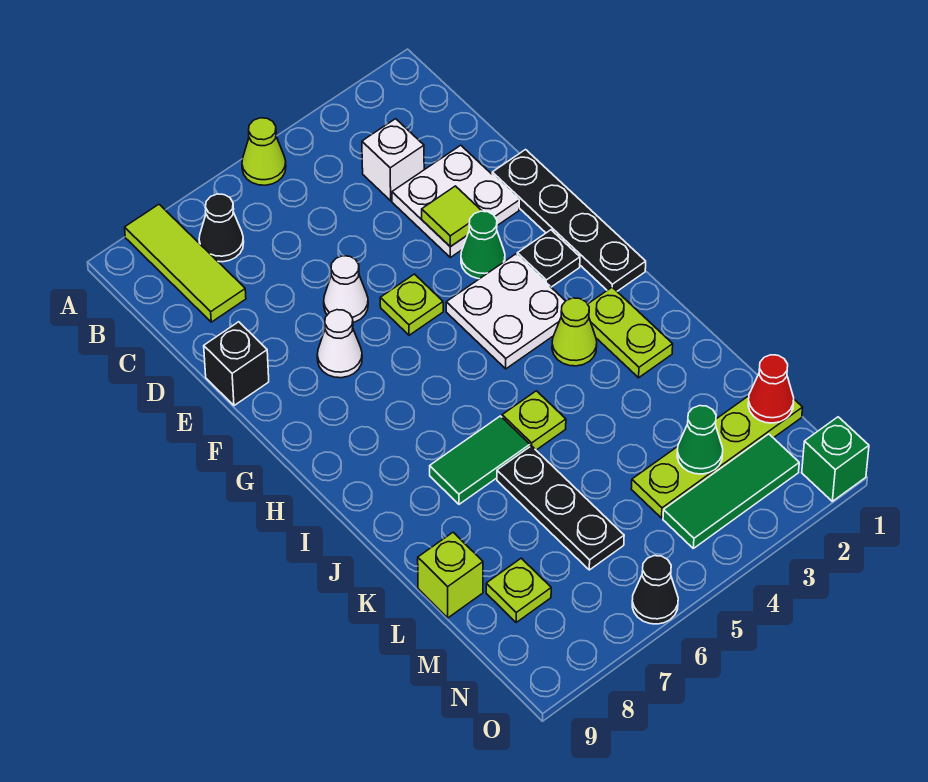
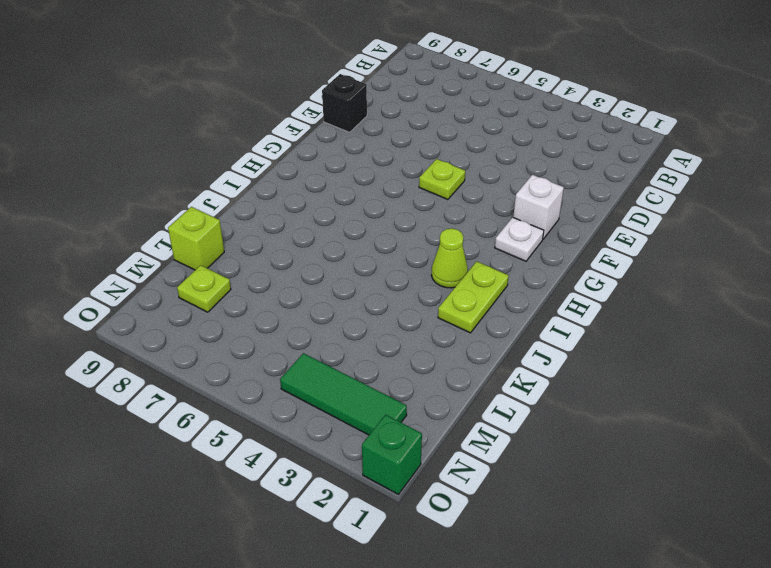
white brick F2 level 1 -> white brick C3 level 1
white plate G2 level 1 -> black plate G2 level 1
none -> lime cone A5 level 1
none -> lime tile A8:C8 level 1
none -> black cone B7 level 1

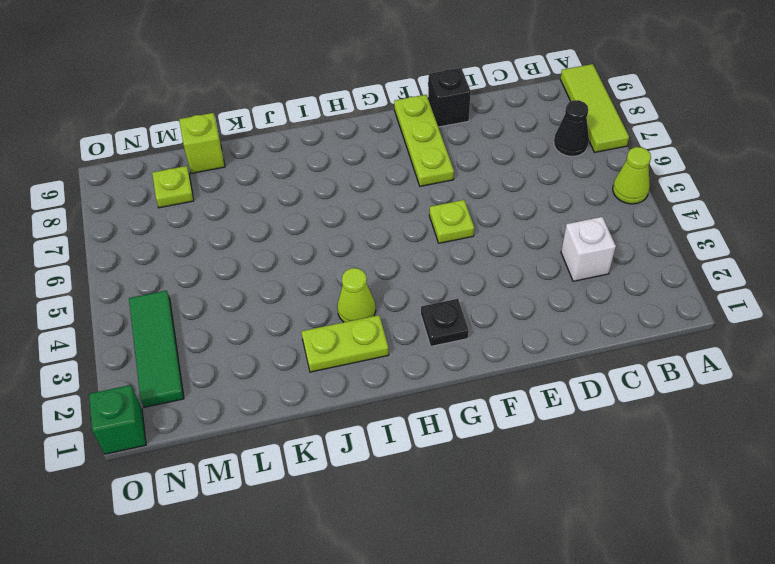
lime tile A7:A9 level 1 -> lime tile A8:C8 level 1
lime plate F7:F9 level 1 -> white cone F7 level 1
none -> white plate D2:E3 level 1
none -> black plate E1:H1 level 1
none -> white cone E6 level 1

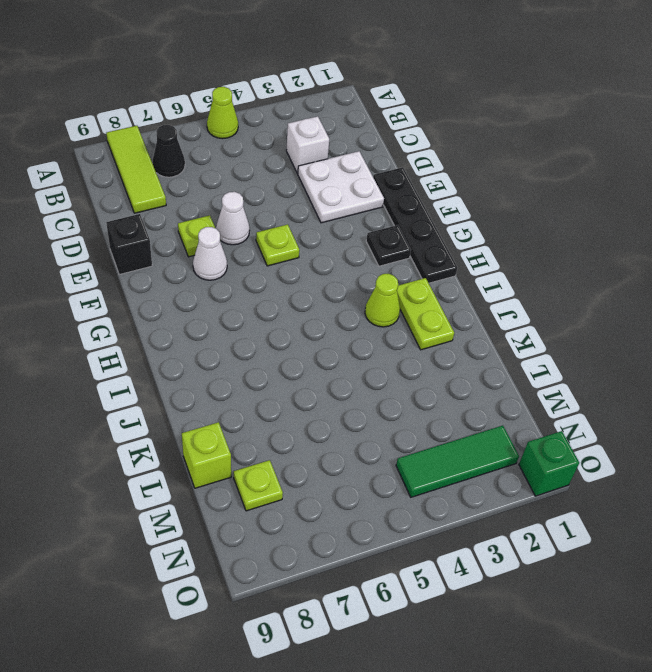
lime plate E7 level 1 -> lime plate J5 level 1
none -> green cone F3 level 1
none -> white plate G3:H4 level 1
none -> green tile J6:J7 level 1

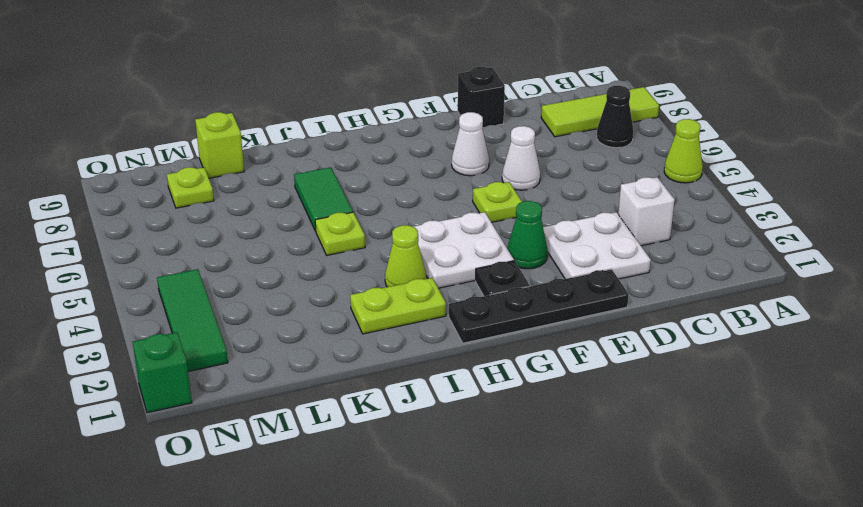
none -> black plate K6:M6 level 1
none -> lime plate M1:M4 level 1
none -> black cone O6 level 1

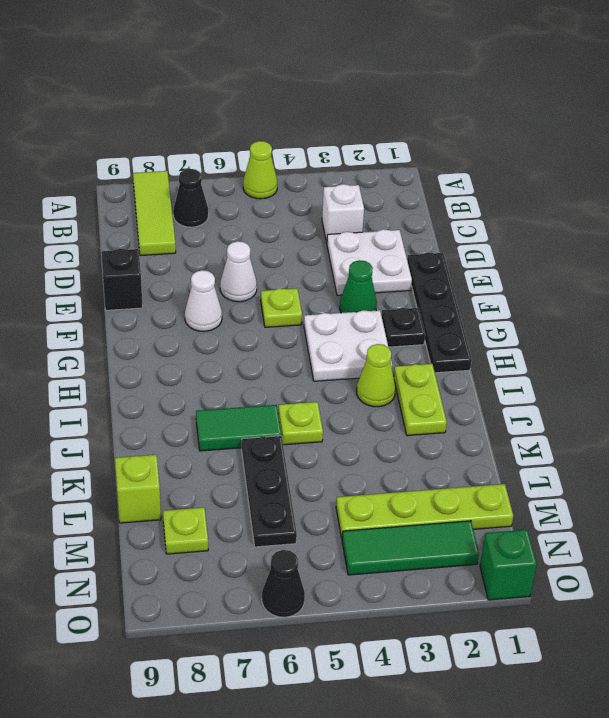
none -> lime tile E3 level 2
none -> red cone M1 level 2
none -> green cone M3 level 2

